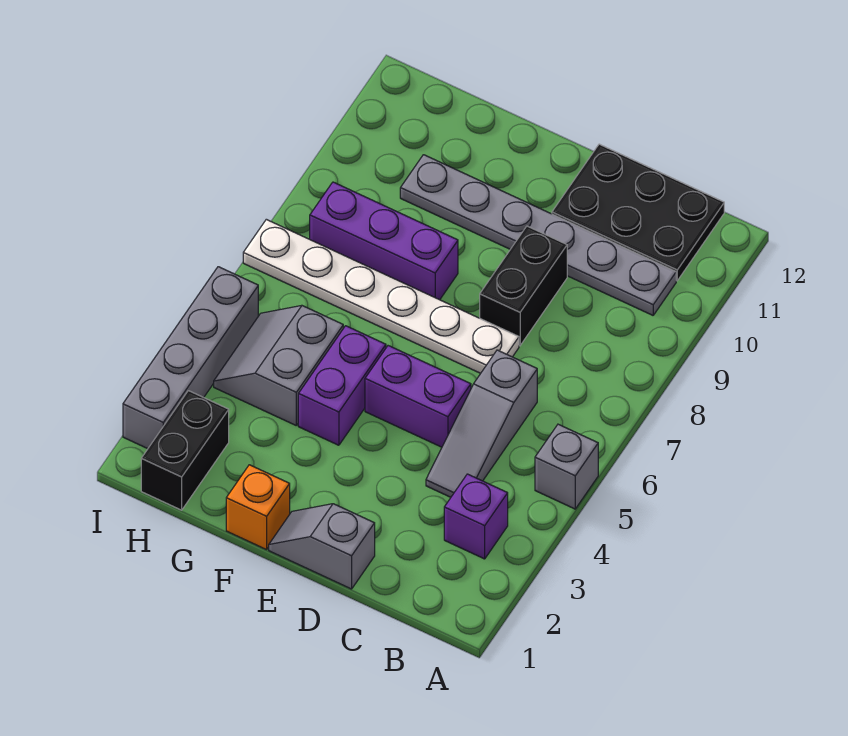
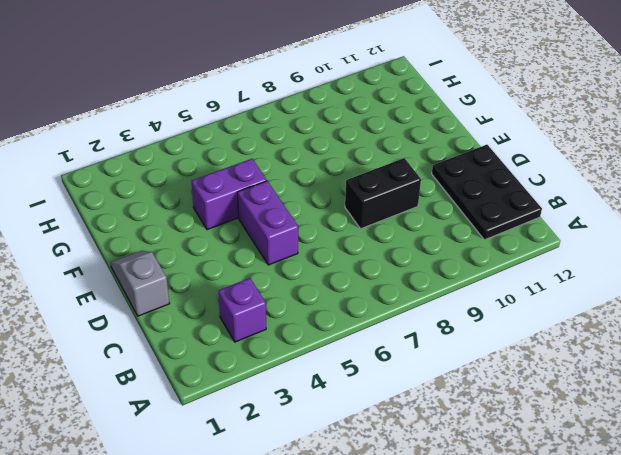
none -> grey brick A5 level 1
none -> grey plate B10:G10 level 1
none -> grey slope C4:C6 level 1 top 6

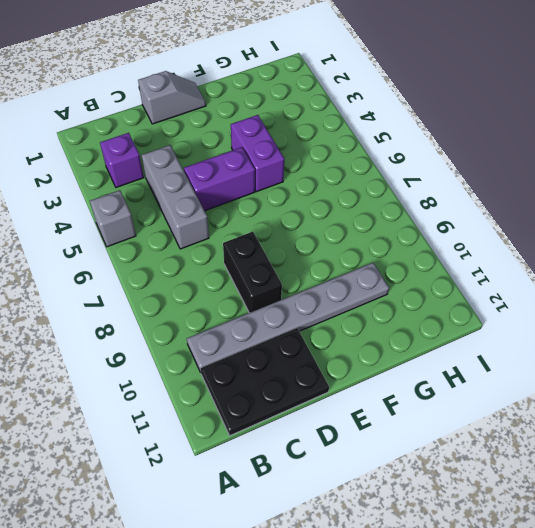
grey brick C4:C6 level 1 -> grey slope C4:C6 level 1 top 6
none -> white plate D7:I7 level 1
none -> orange brick F1 level 1
none -> purple brick F8:H8 level 1

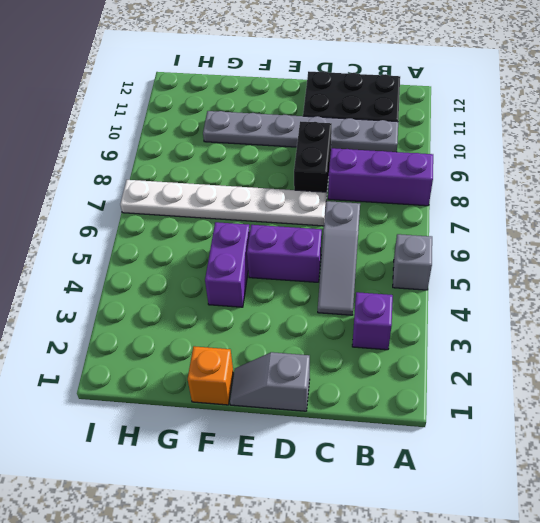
purple brick A8:C8 level 1 -> purple brick F8:H8 level 1
none -> grey slope G4:H5 level 1 top G
none -> black brick H1:H2 level 1
none -> grey brick I2:I5 level 1

